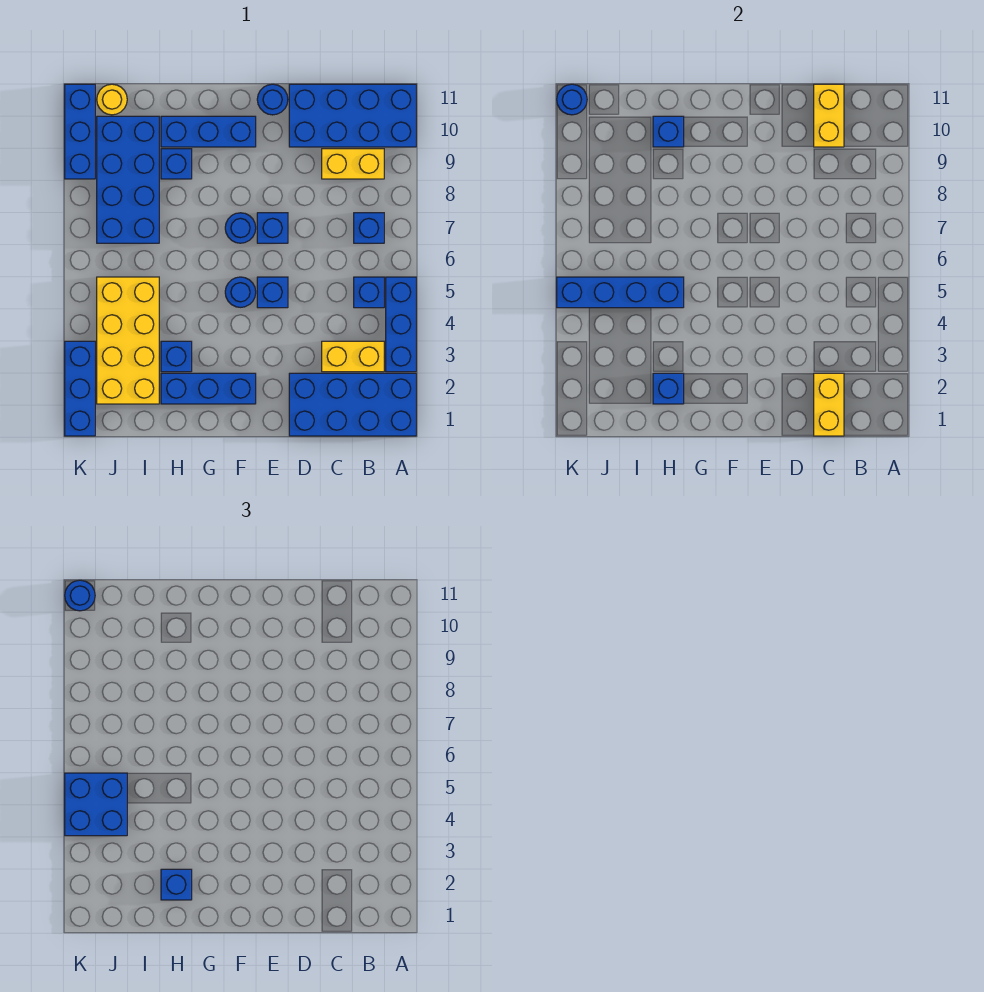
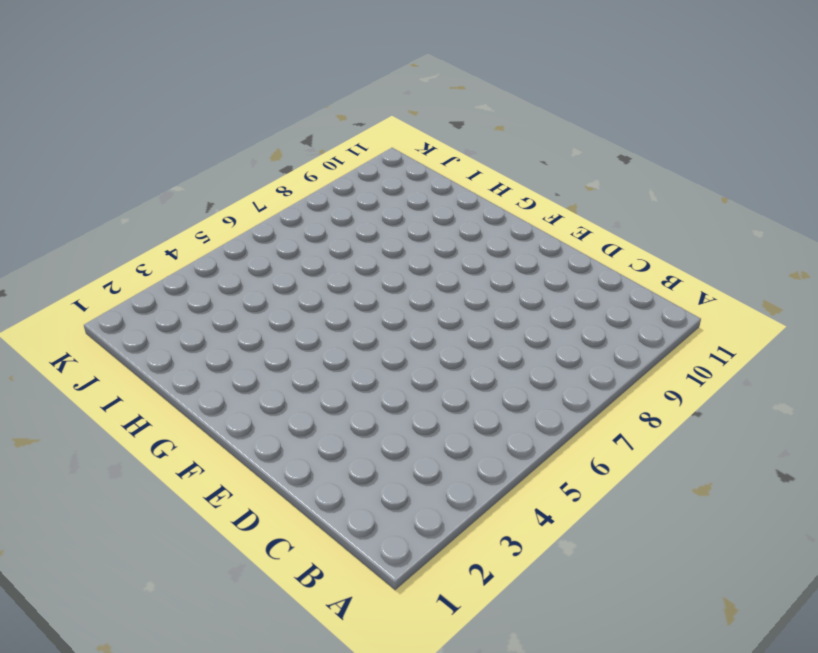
none -> blue brick A1:D2 level 1
none -> blue brick A3:A5 level 1
none -> blue brick A10:D11 level 1
none -> yellow brick B3:C3 level 1

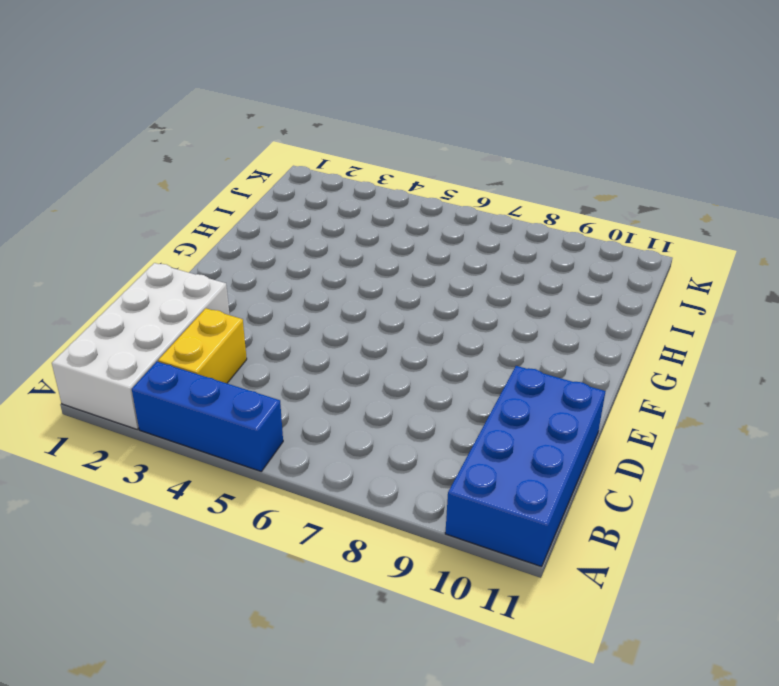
white brick A1:D2 level 1 -> blue brick A1:D2 level 1
none -> blue brick B5 level 1
none -> blue brick B7 level 1
none -> yellow brick B9:C9 level 1
none -> blue brick E5 level 1

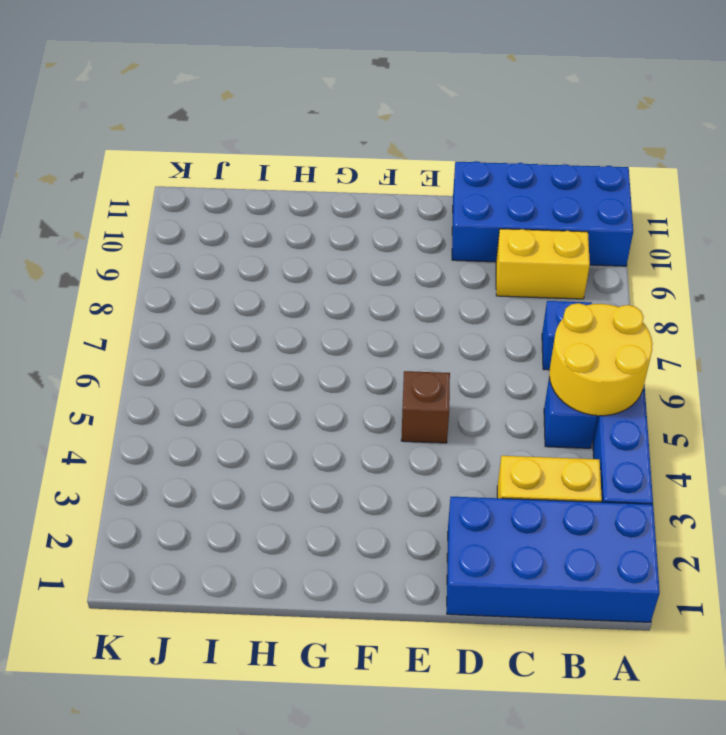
yellow round brick A5:B6 level 2 -> none
brown brick E5 level 1 -> blue brick E5 level 1
none -> blue brick E7 level 1
none -> blue round brick E11 level 1
none -> blue brick F2:H2 level 1
none -> blue round brick F5 level 1

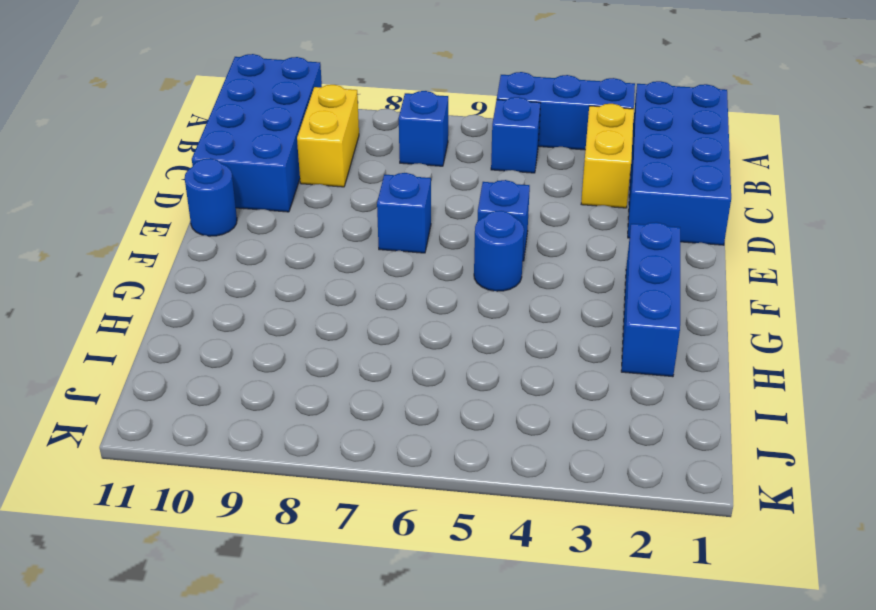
none -> blue round brick F7 level 1
none -> blue brick F10:H10 level 1
none -> blue brick H3 level 1
none -> blue brick H9 level 1

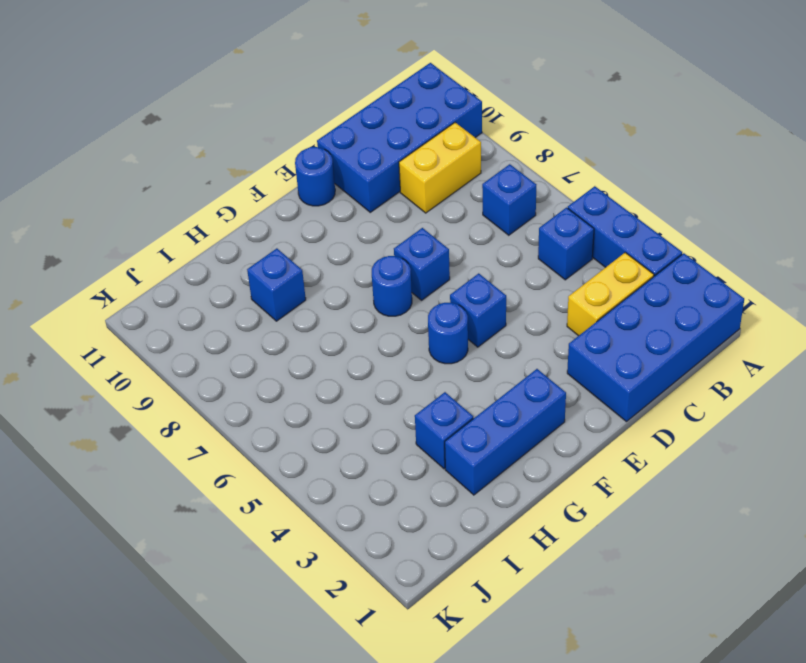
none -> blue brick F10:H10 level 1
none -> yellow brick I2:J5 level 1
none -> blue brick I7:J10 level 1
none -> yellow round brick J11 level 1

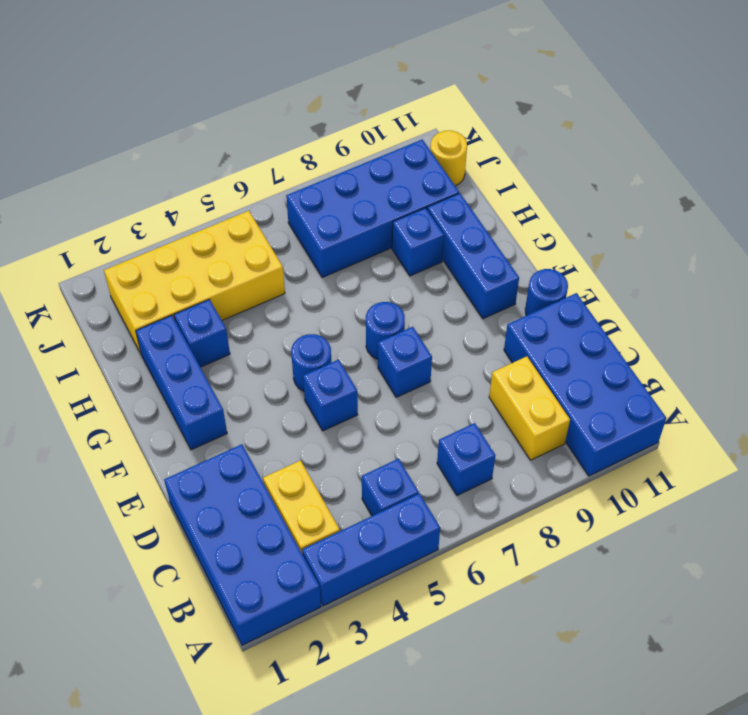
none -> blue brick K1:K3 level 1
none -> blue brick K9:K11 level 1
none -> yellow brick C1:C2 level 2
none -> yellow brick C10:C11 level 2

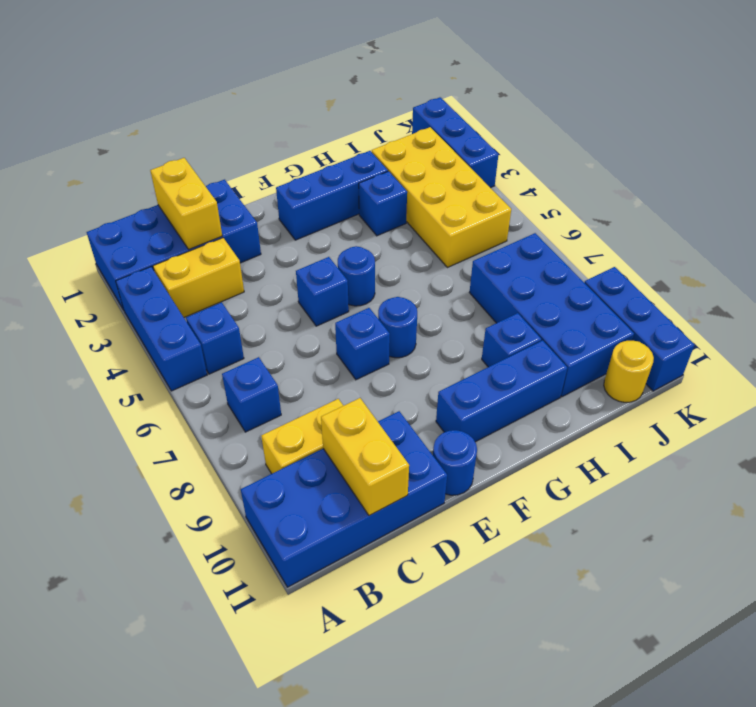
none -> blue brick H2 level 2
none -> blue brick H5:K5 level 2
none -> blue brick H10 level 2
none -> blue round brick K11 level 2

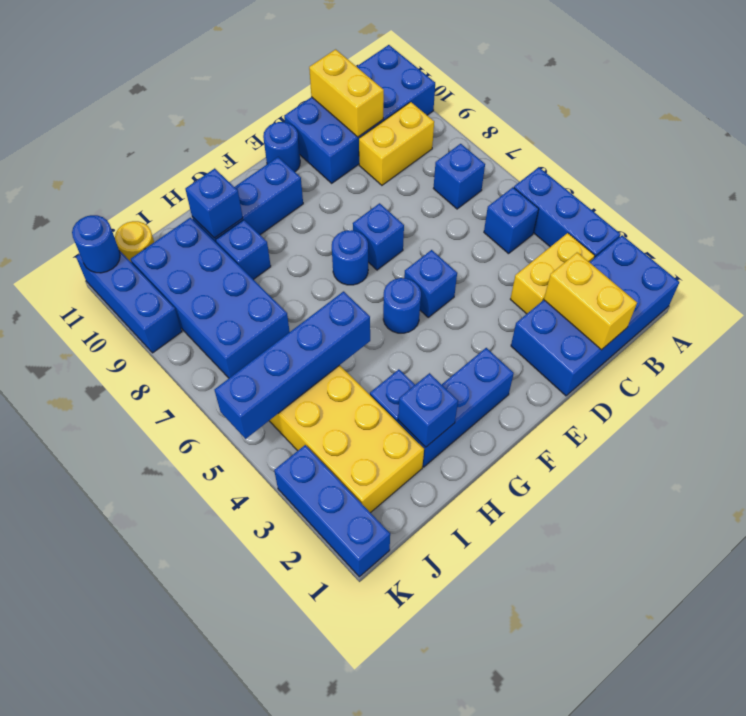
none -> blue brick H2 level 3
none -> blue brick J4:K5 level 3
none -> blue round brick K11 level 3

